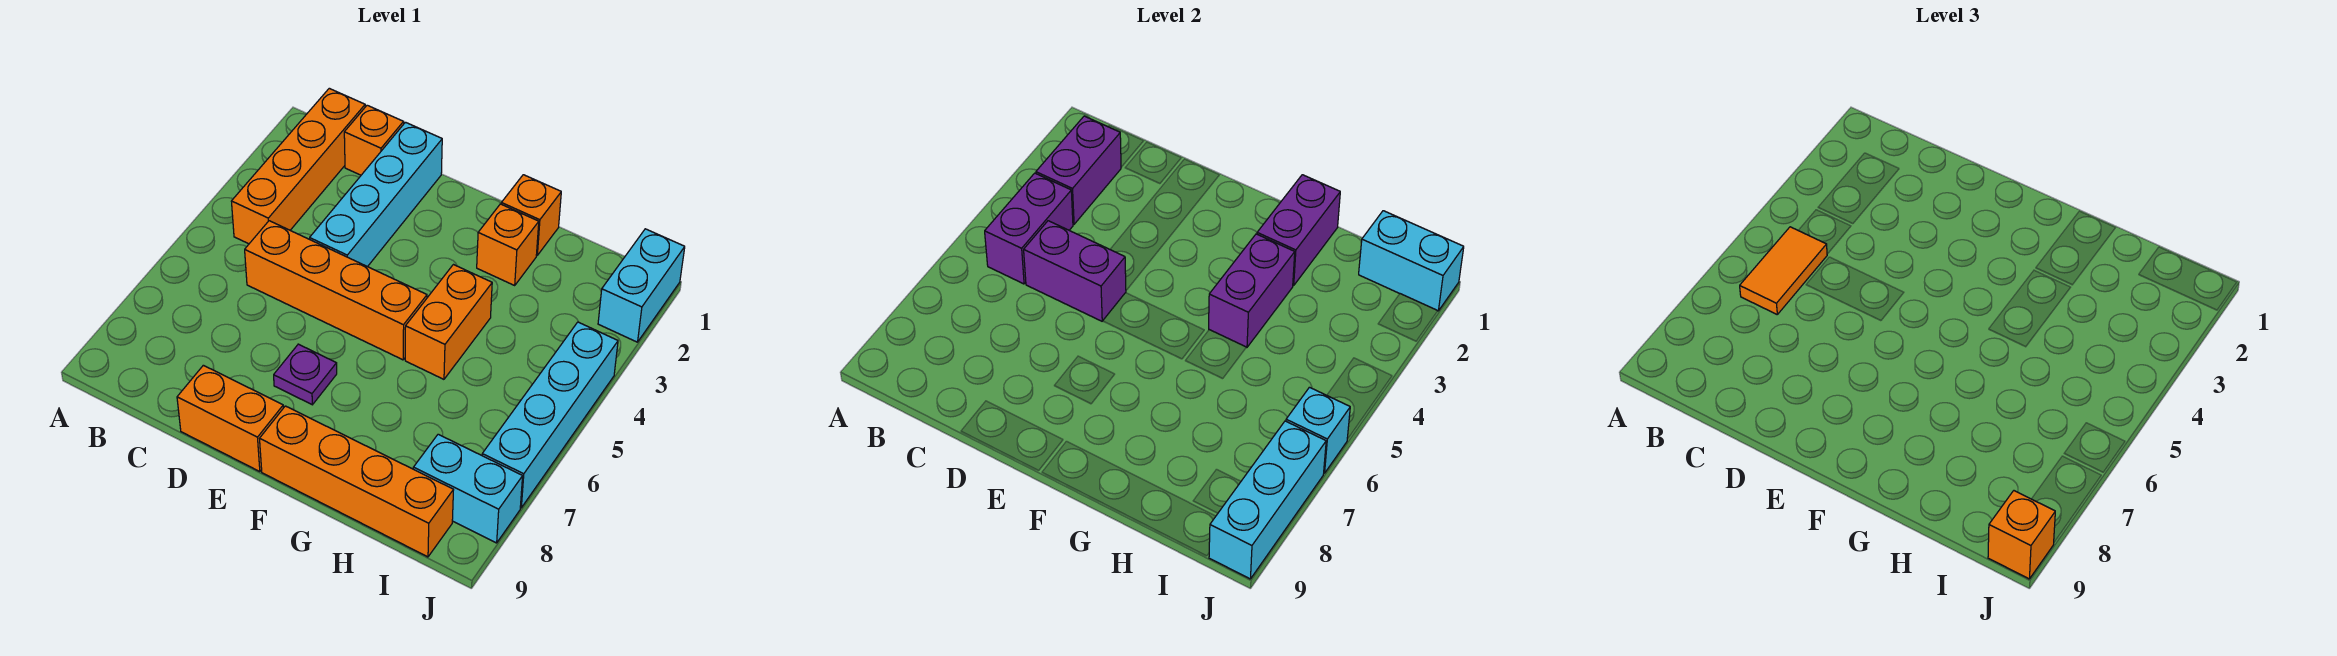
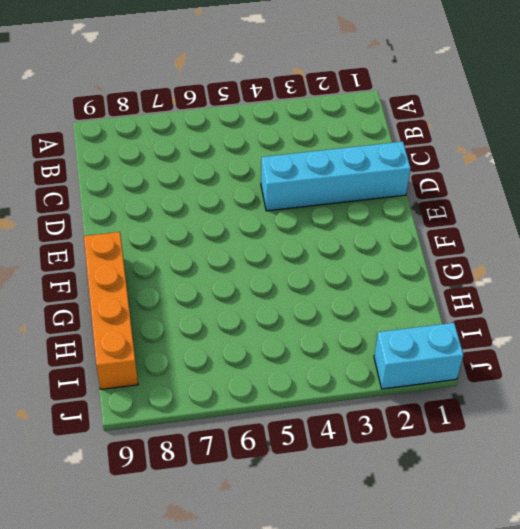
none -> orange brick B1:B4 level 1
none -> orange brick C1 level 1
none -> orange brick C5:F5 level 1

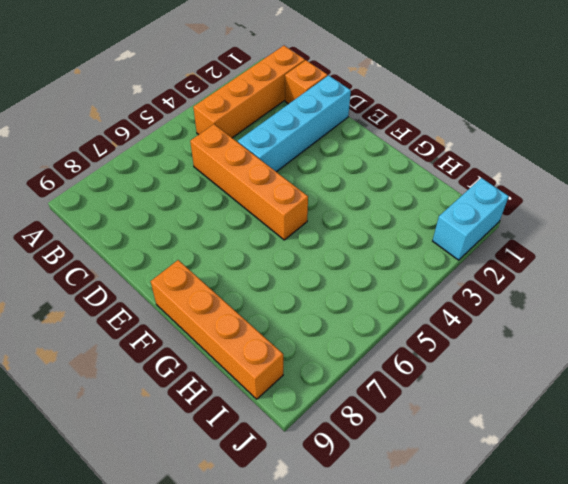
none -> orange brick D9:E9 level 1
none -> purple plate E7 level 1
none -> orange brick G1 level 1

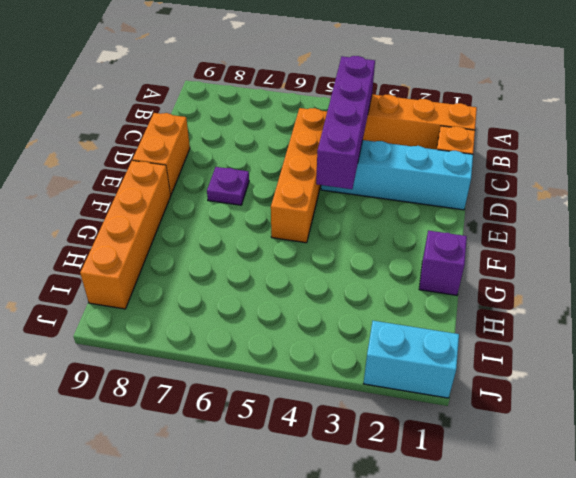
purple brick B4:E4 level 2 -> purple brick B4:B5 level 2
purple brick G1 level 1 -> orange brick G1 level 1
none -> orange brick G2 level 1
none -> orange brick G4:G5 level 1
none -> cyan brick I8:J8 level 1

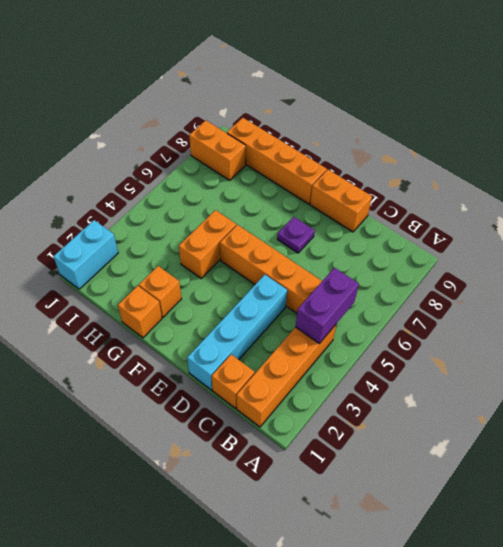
orange brick I8:J8 level 1 -> cyan brick I8:J8 level 1
none -> cyan brick J4:J7 level 1
none -> purple brick B2:B3 level 2
none -> purple brick C5:D5 level 2

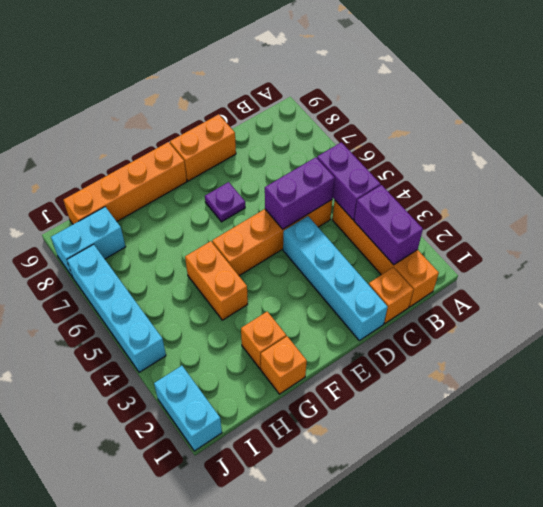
none -> purple brick G1:G2 level 2
none -> purple brick G3:G4 level 2
none -> cyan brick I1:J1 level 2

